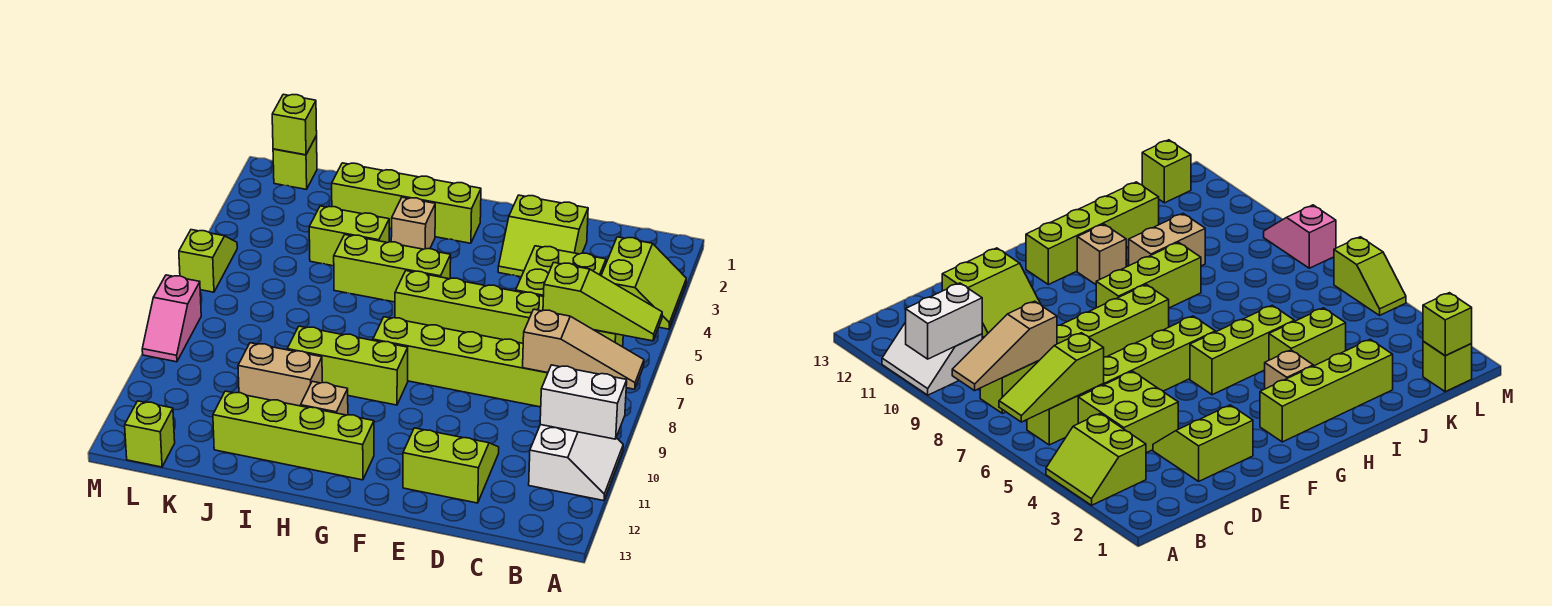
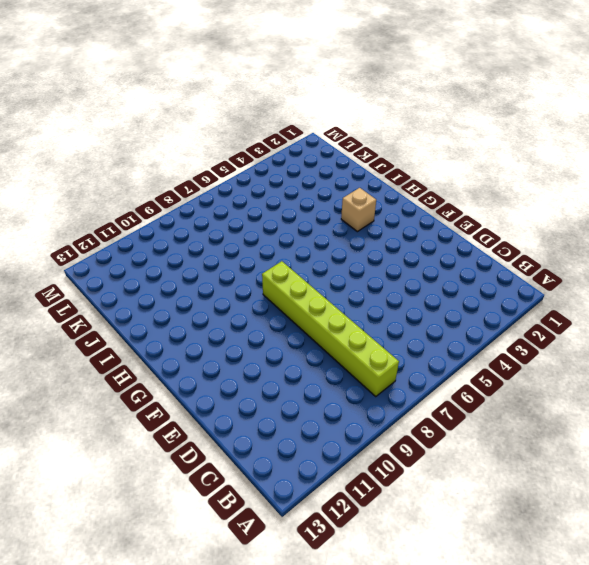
none -> lime slope A3:B4 level 1 top B
none -> white slope A10:B11 level 1 top B
none -> lime brick B6:G6 level 1

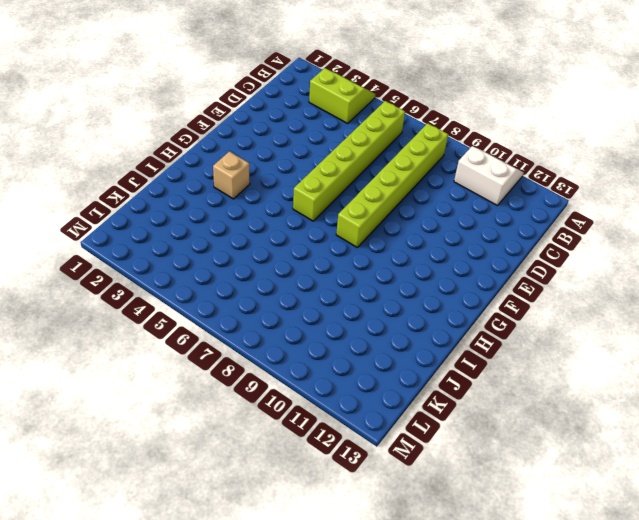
none -> lime brick C4:D5 level 1
none -> lime slope D2:E3 level 1 top 2
none -> lime slope D11:E12 level 1 top 12

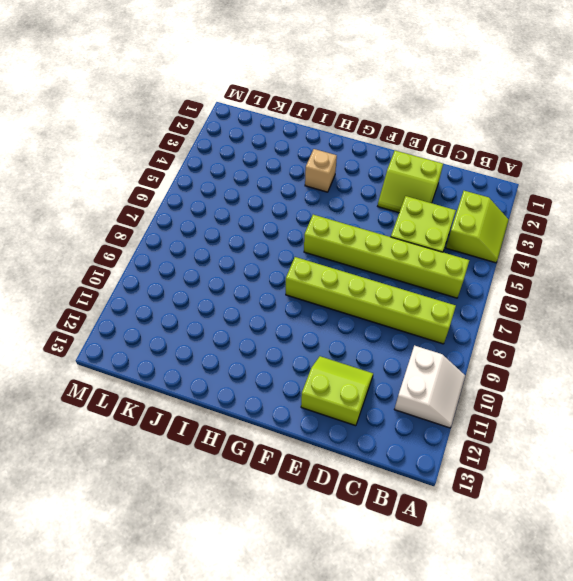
none -> lime brick G2:J2 level 1
none -> lime brick G5:I5 level 1
none -> lime brick G9:I9 level 1

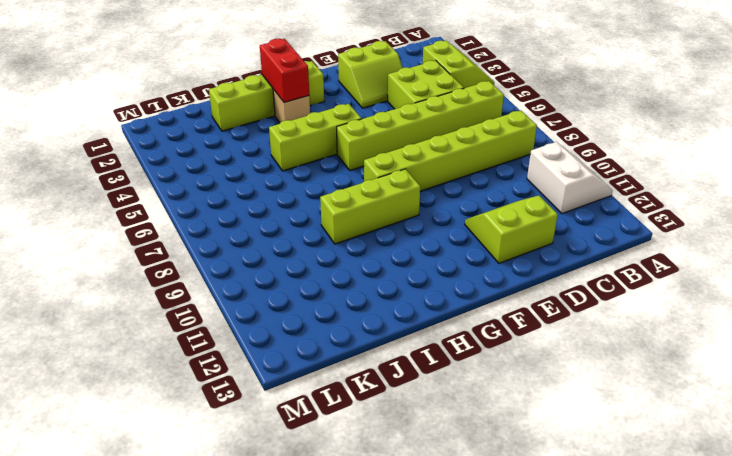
red brick H2:H3 level 2 -> none
none -> lime brick G12:J12 level 1
none -> tan brick H11 level 1
none -> lime brick I4:J4 level 1

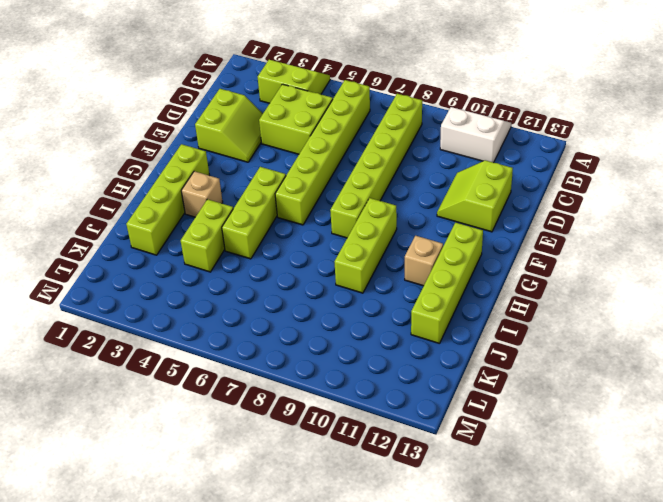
none -> tan brick I10:J10 level 1
none -> lime brick L1 level 1
none -> lime brick L13 level 1

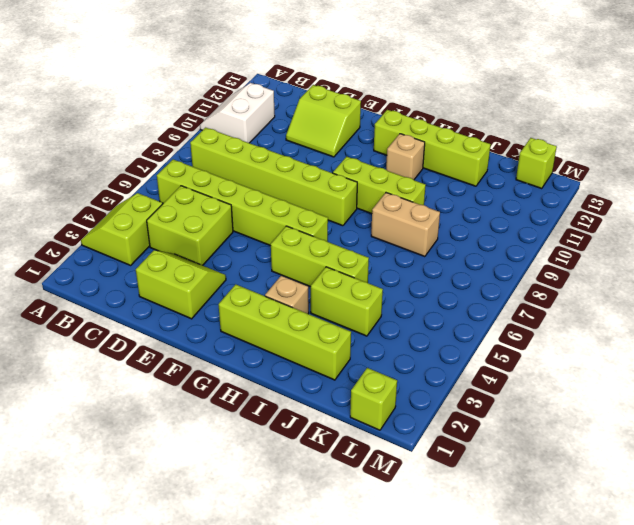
tan brick I8:J8 level 1 -> tan brick I10:J10 level 1
none -> lime slope M5:M6 level 1 top 6
none -> pink slope M8:M9 level 1 top 8
none -> lime slope A6:C6 level 2 top C

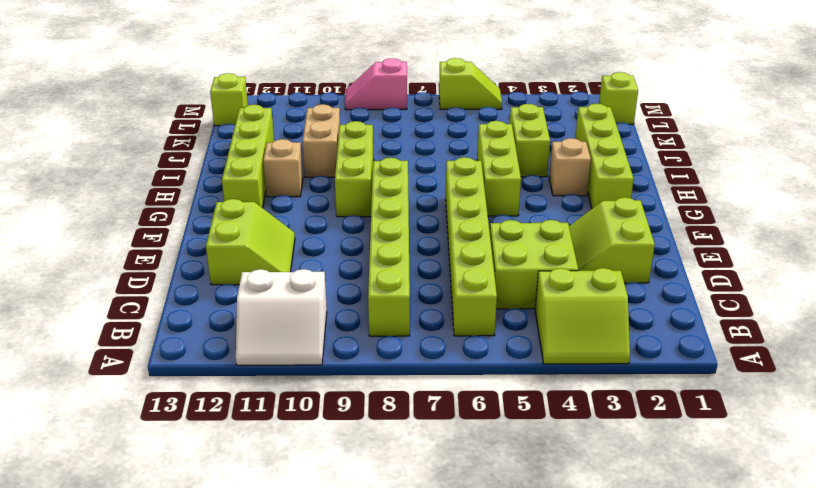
none -> lime slope A6:C6 level 2 top C
none -> tan slope A8:C8 level 2 top C
none -> white brick A10:B10 level 2

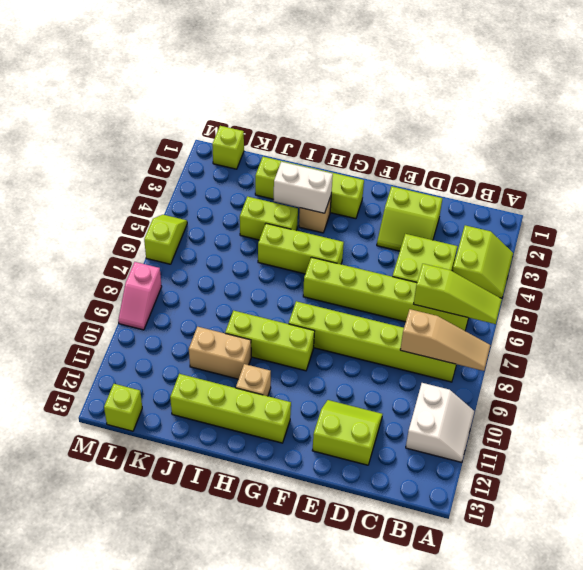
white brick H3:I3 level 2 -> white brick A10:B10 level 2
none -> lime brick L1 level 2

